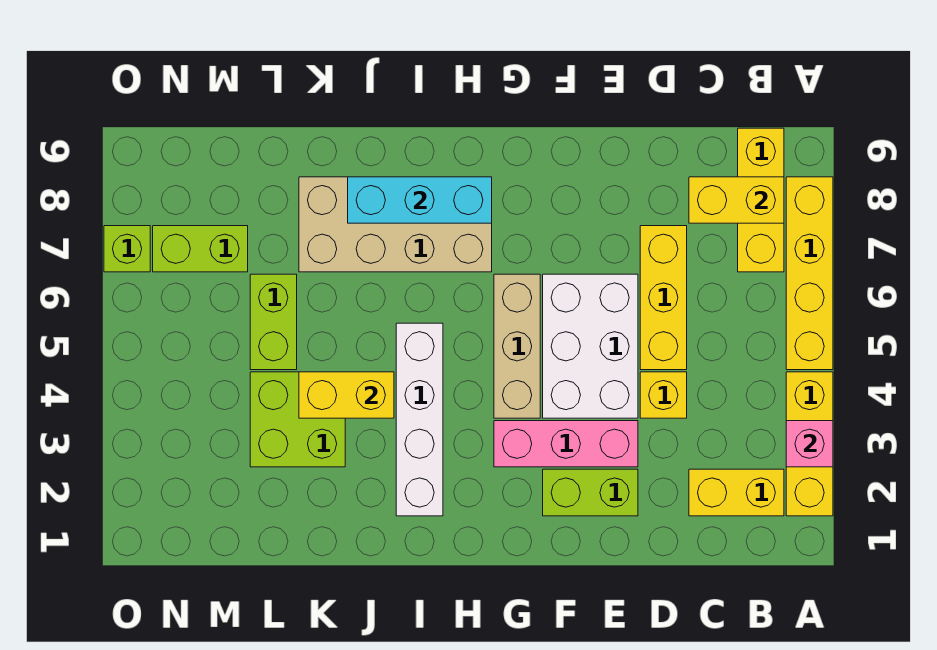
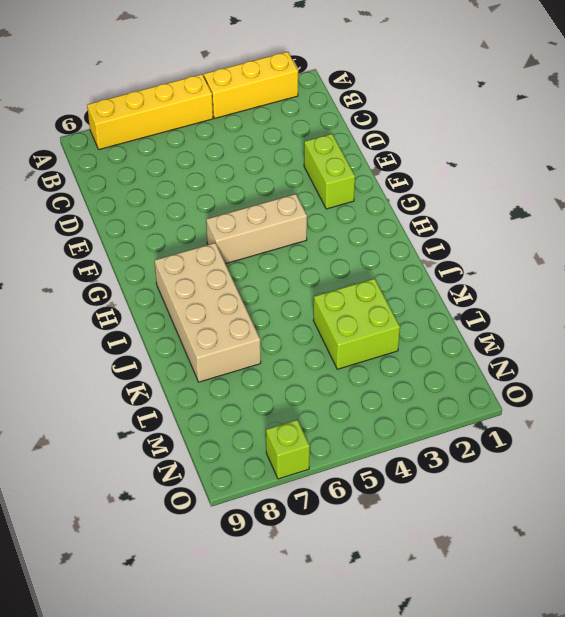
none -> yellow brick B2:C2 level 1
none -> yellow brick B7:B9 level 1
none -> yellow brick D4 level 1

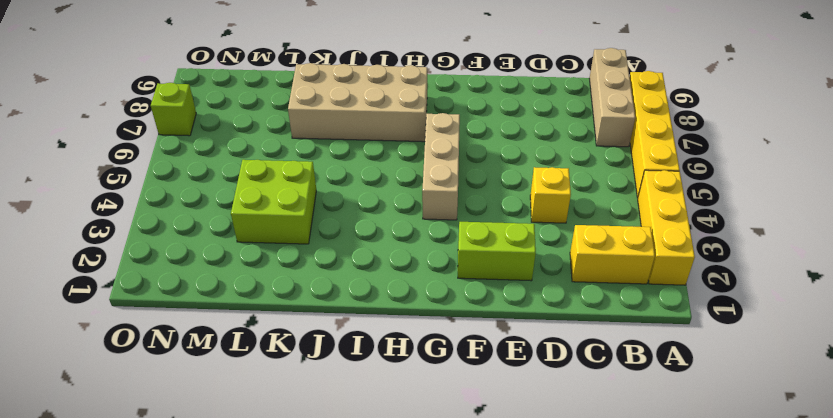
tan brick B7:B9 level 1 -> yellow brick B7:B9 level 1
none -> yellow brick D5:D7 level 1
none -> pink brick E3:G3 level 1
none -> white brick E4:F6 level 1

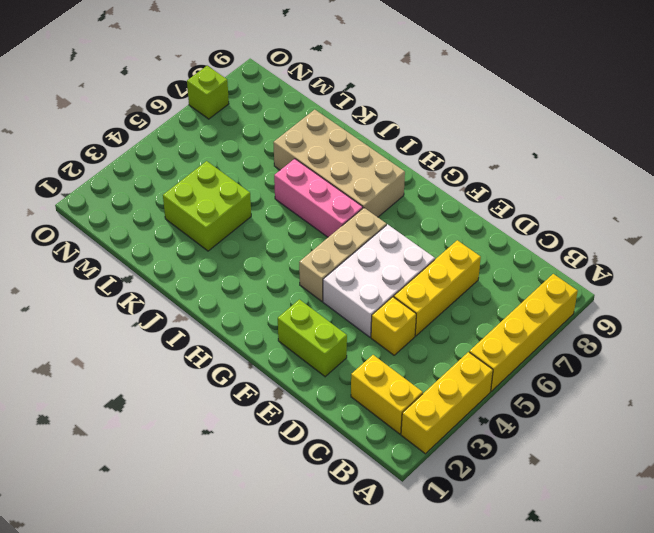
pink brick H6:J6 level 1 -> pink brick E3:G3 level 1
none -> yellow brick B7:B9 level 1
none -> white brick I2:I5 level 1
none -> lime brick L5:L6 level 1

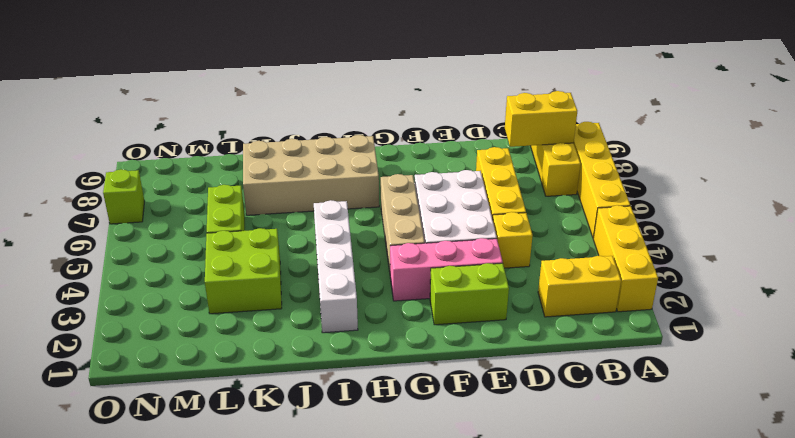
none -> lime brick M7:N7 level 1
none -> pink brick A3 level 2
none -> cyan brick H8:J8 level 2

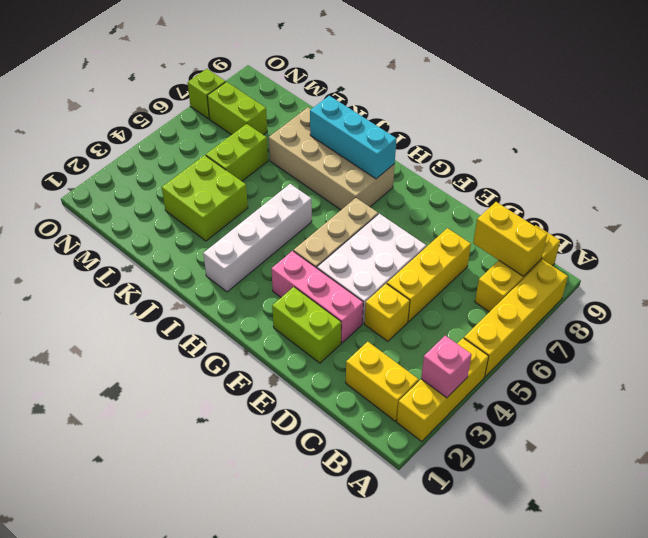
none -> yellow brick J4:K4 level 2

